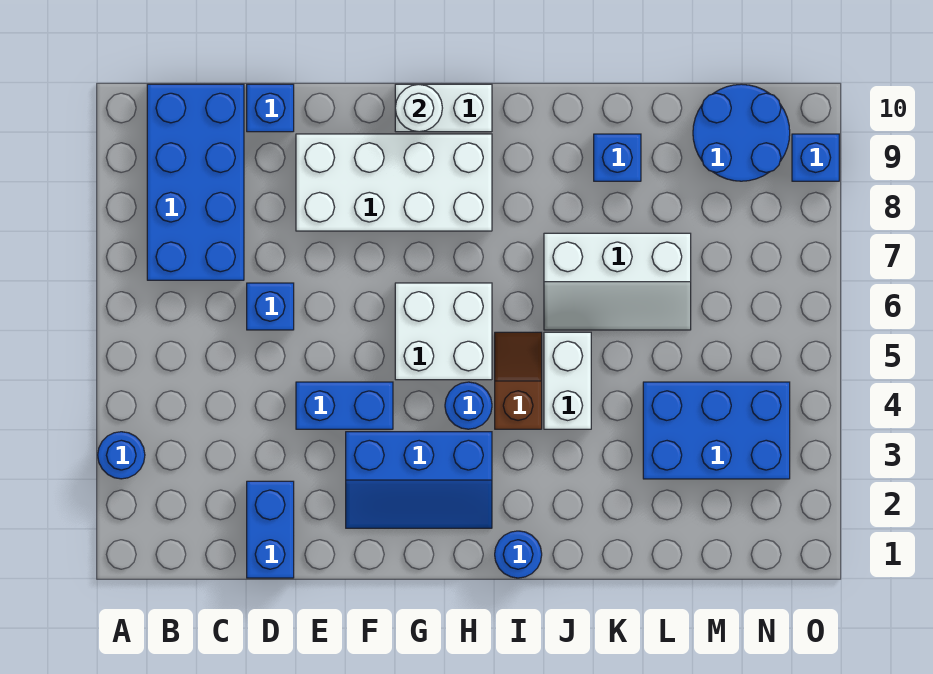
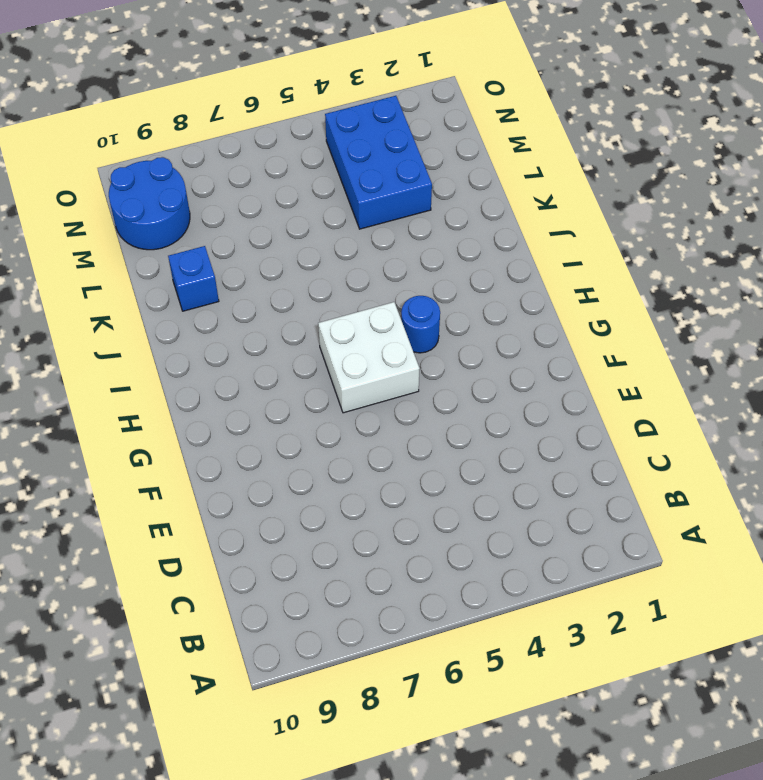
none -> blue round brick A3 level 1
none -> blue brick B7:C10 level 1
none -> blue brick D1:D2 level 1

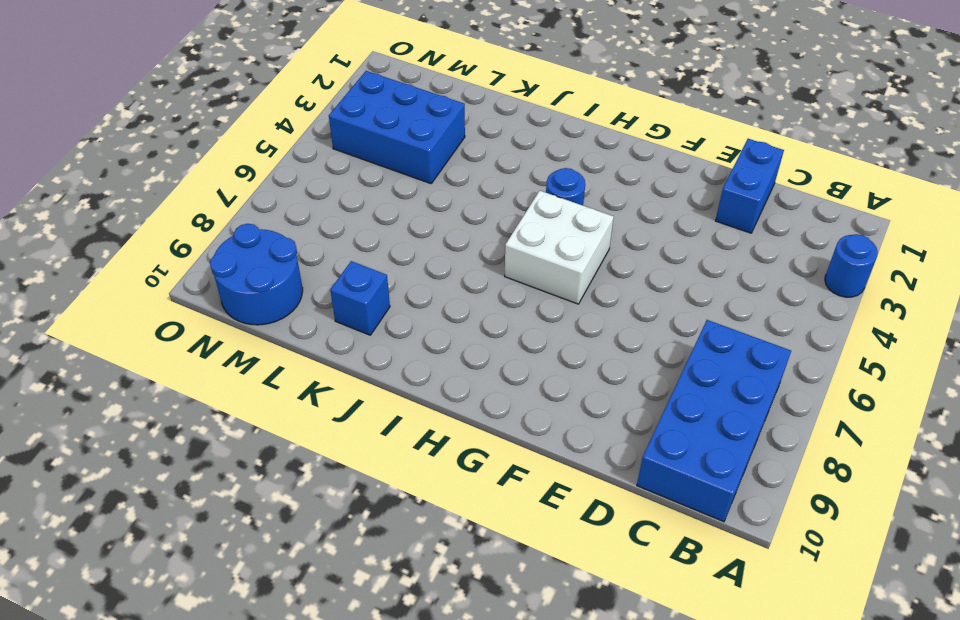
none -> blue brick D6 level 1
none -> blue brick D10 level 1
none -> blue brick E4:F4 level 1

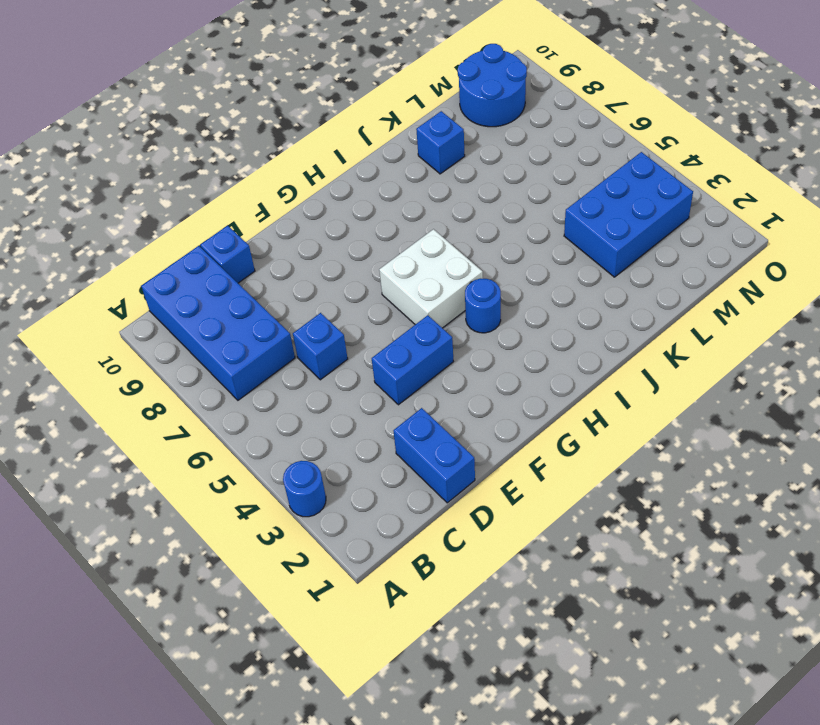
none -> white brick E8:H9 level 1
none -> blue slope F2:H3 level 1 top 3
none -> white brick G10:H10 level 1

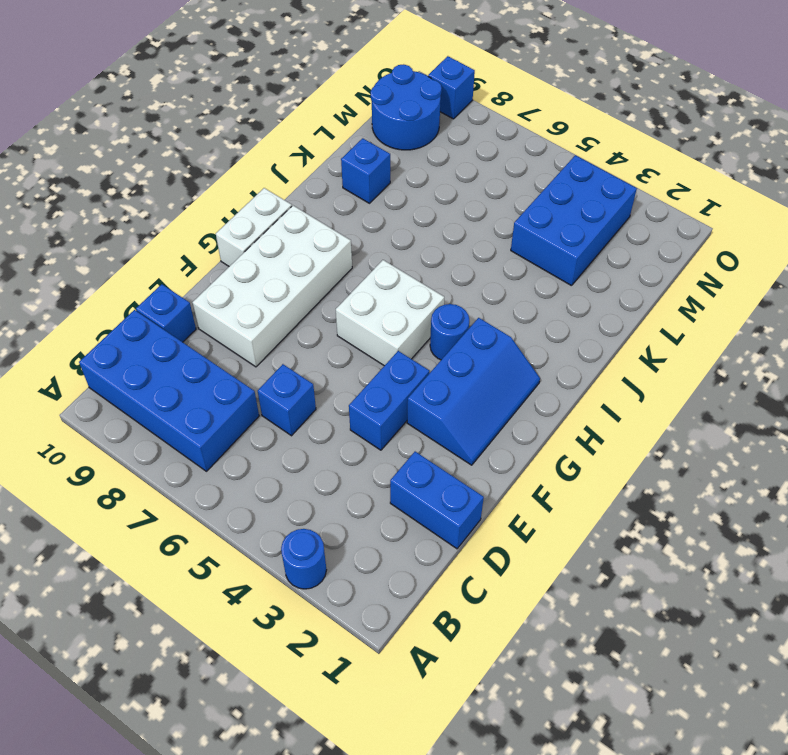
none -> blue round brick I1 level 1
none -> brown slope I4:I5 level 1 top 4
none -> white brick J4:J5 level 1

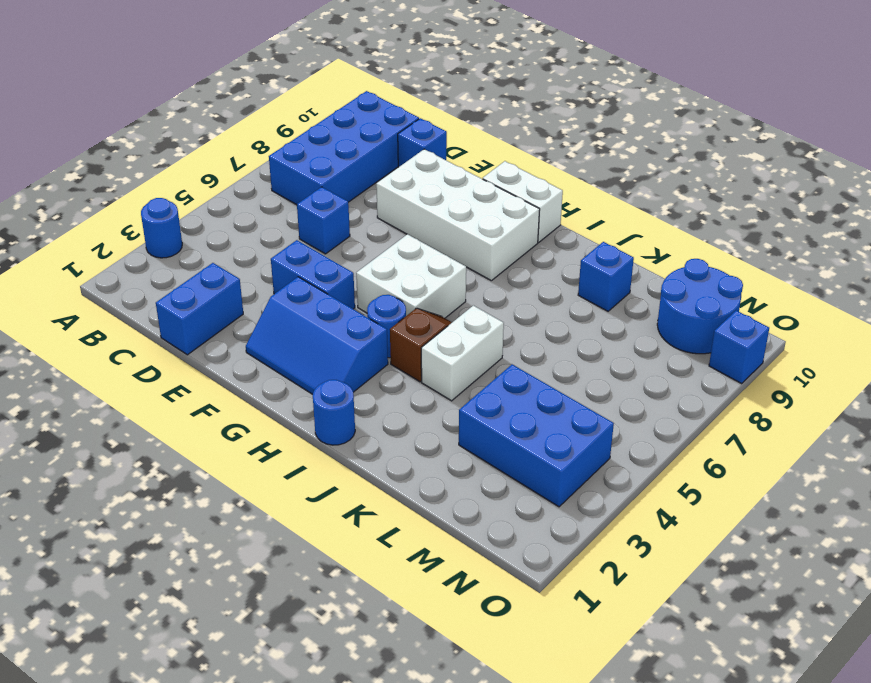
none -> white slope J6:L7 level 1 top 7
none -> white round brick G10 level 2

